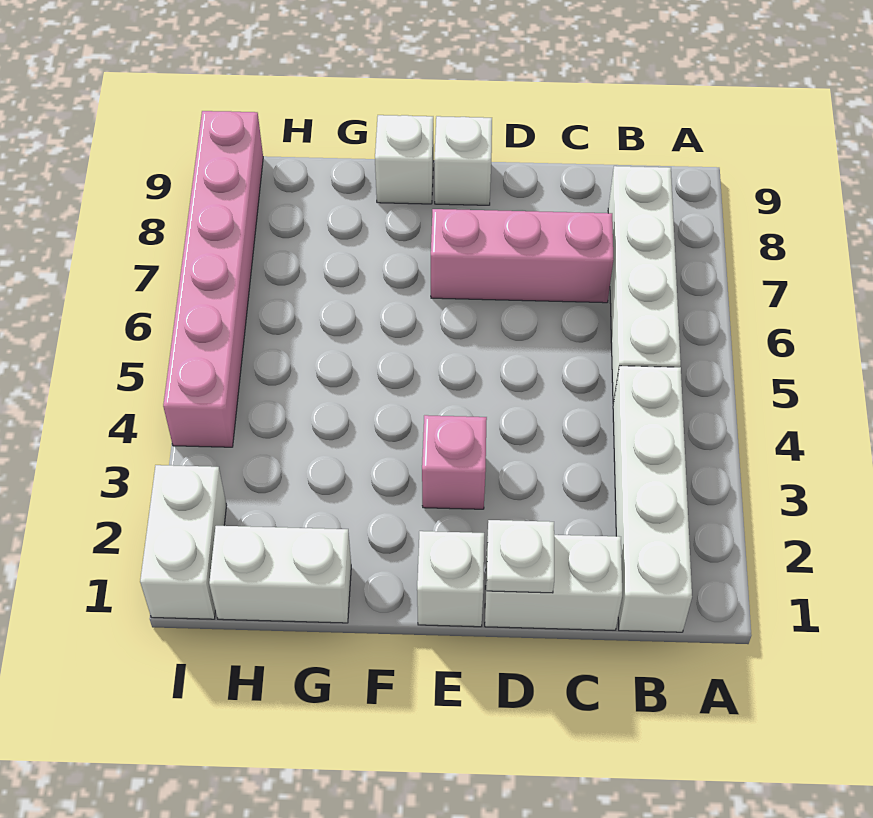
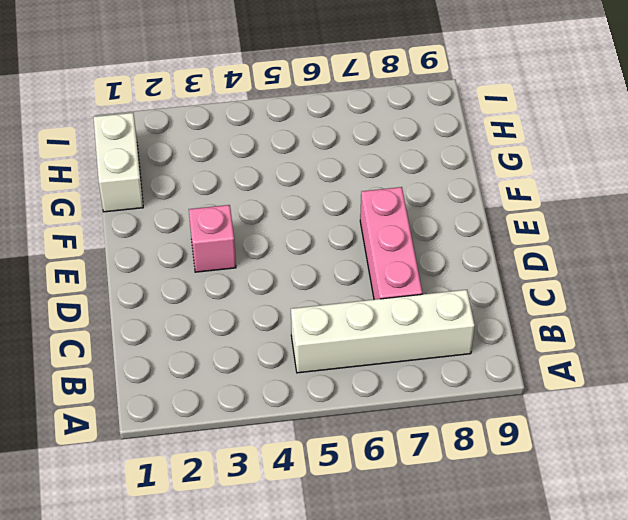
none -> white brick B1:B4 level 1
none -> white brick C1:D1 level 1
none -> white brick E1 level 1

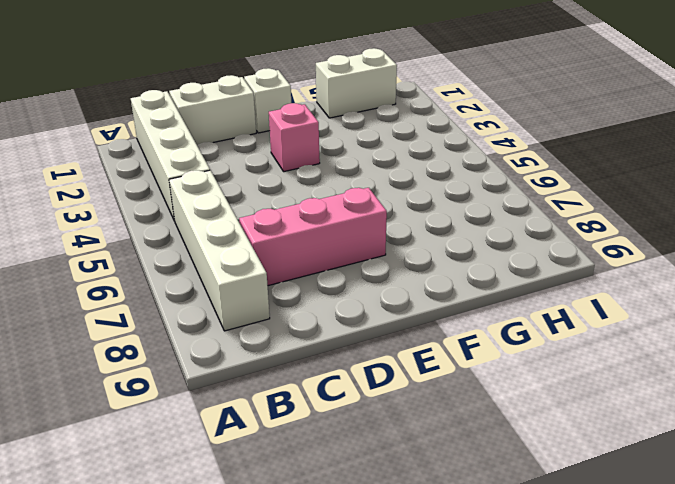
none -> white brick E9 level 1
none -> white brick F9 level 1
none -> white brick I1:I2 level 1

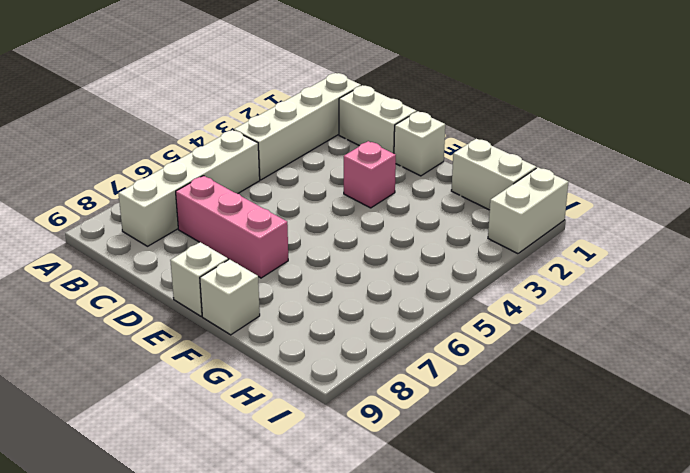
none -> pink brick I4:I9 level 1
none -> white plate D1 level 2

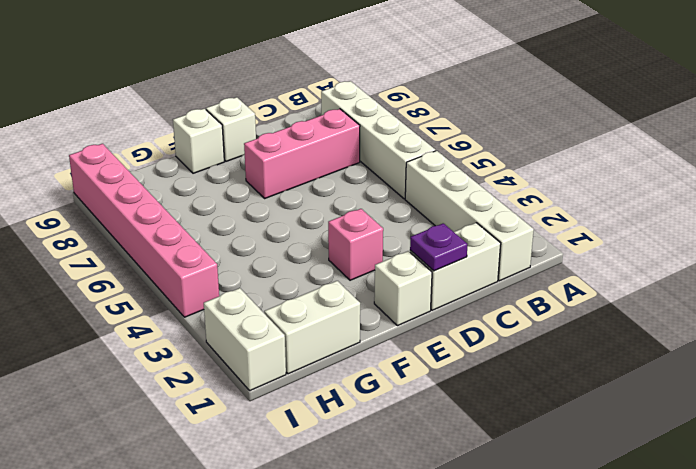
purple plate D1 level 2 -> white plate D1 level 2

